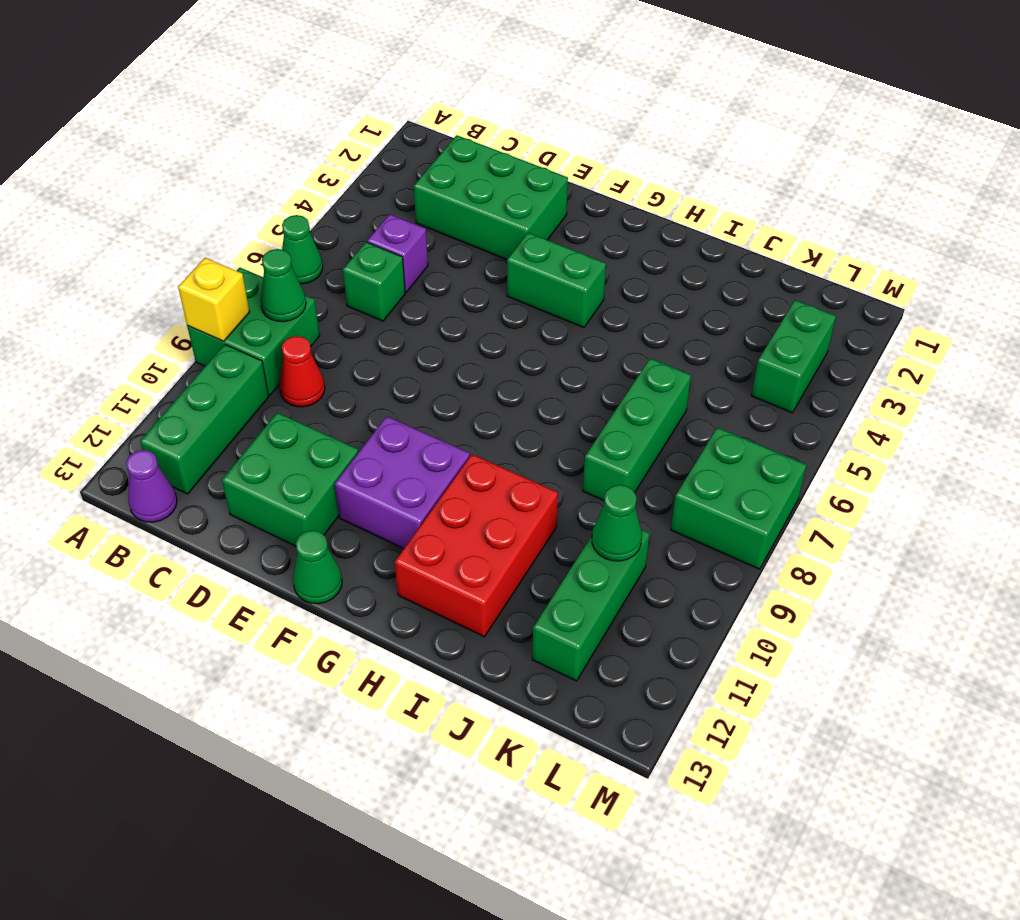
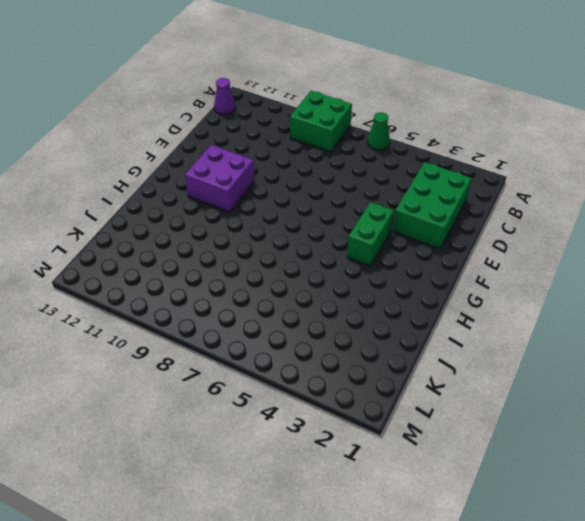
none -> green brick B10:B12 level 1
none -> purple brick C5 level 1
none -> green brick C6 level 1

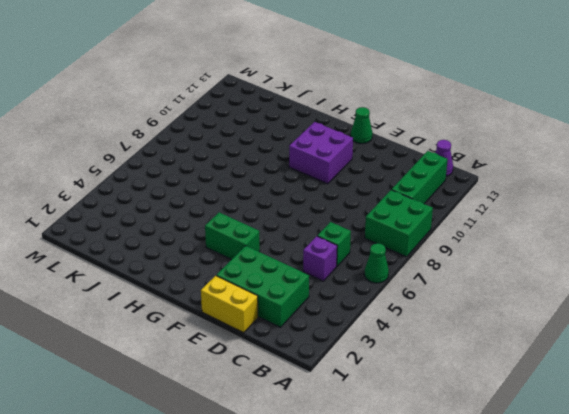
yellow brick D1:E1 level 1 -> none
none -> red cone C9 level 1
none -> green brick D11:E12 level 1
none -> red brick H10:I12 level 1

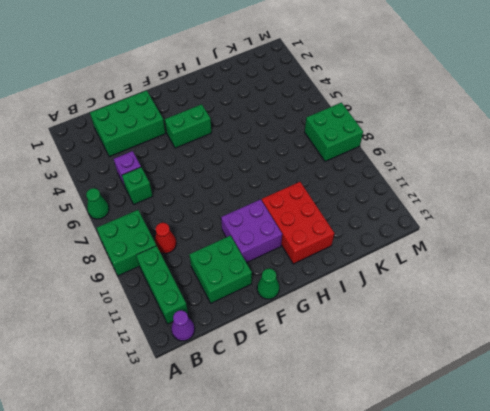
none -> green brick J6:J8 level 1
none -> green brick K10:K12 level 1
none -> green brick L3:L4 level 1

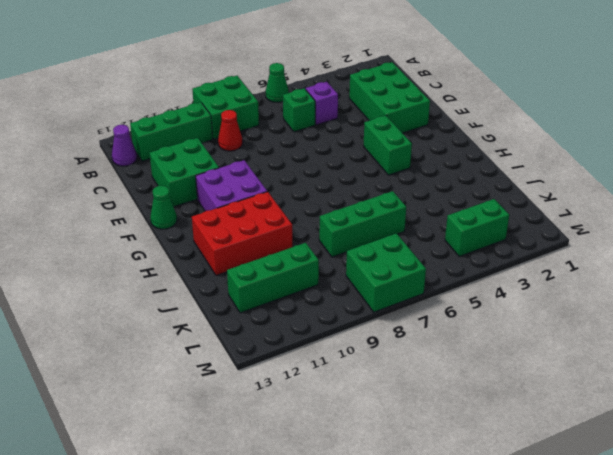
none -> yellow brick A9 level 2
none -> green cone B8 level 2
none -> green cone K10 level 2

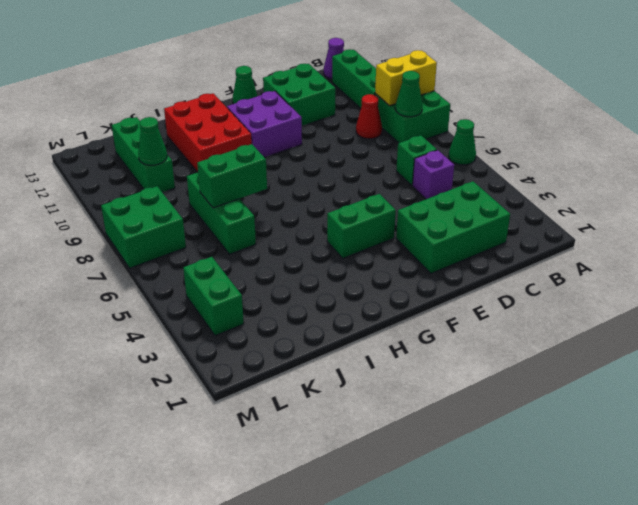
yellow brick A9:B9 level 2 -> yellow brick A9 level 2
green brick I7:J7 level 2 -> none

